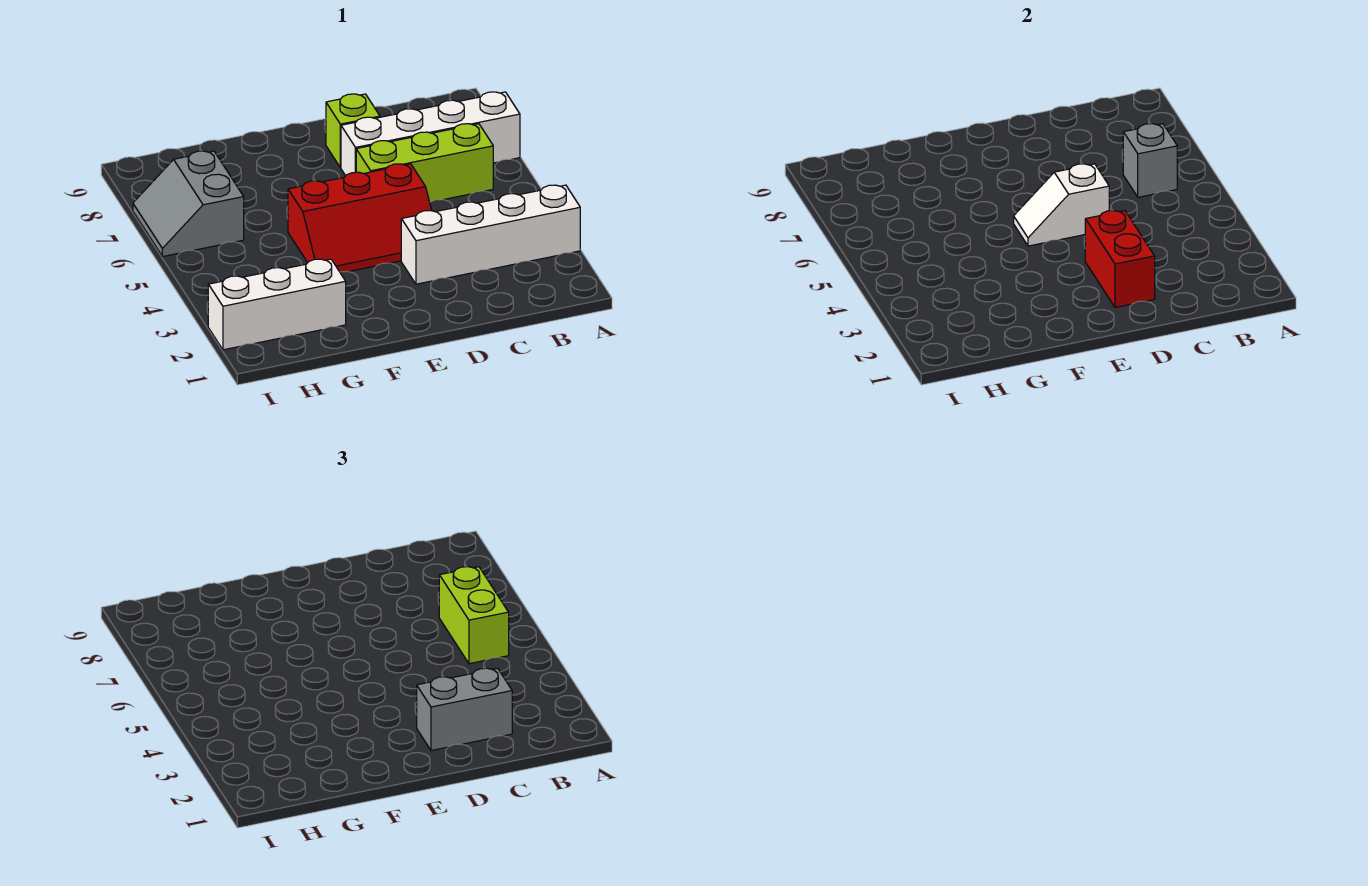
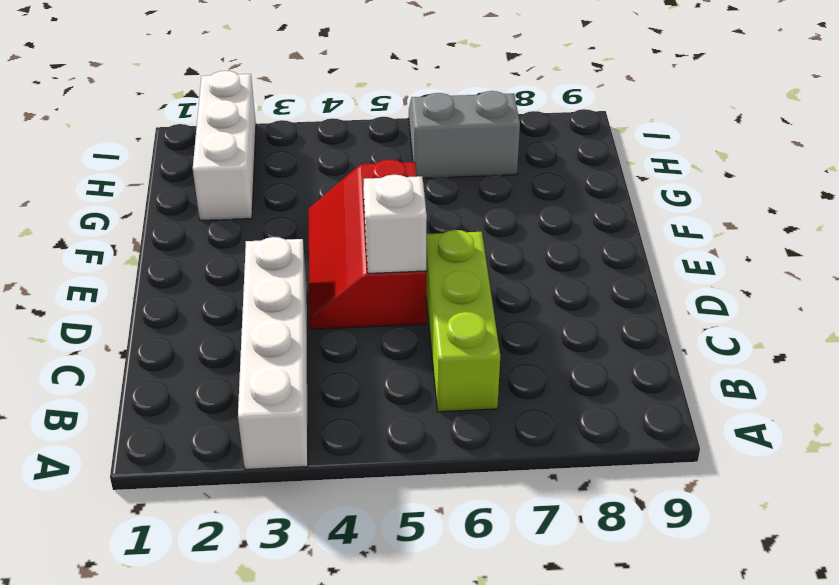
none -> white brick A7:D7 level 1
none -> lime brick D8 level 1
none -> grey brick B6 level 2

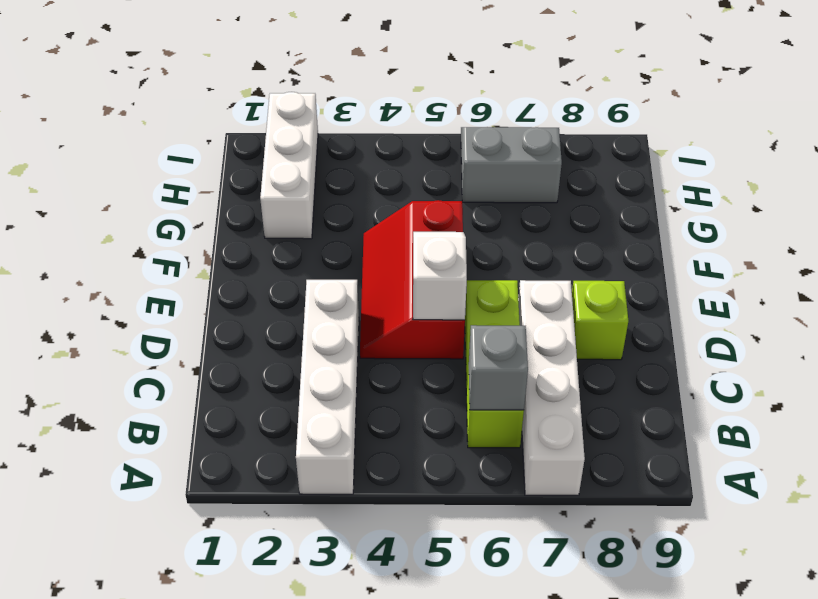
none -> red brick D2:D3 level 2
none -> lime brick B5:B6 level 3
none -> grey brick C2:D2 level 3

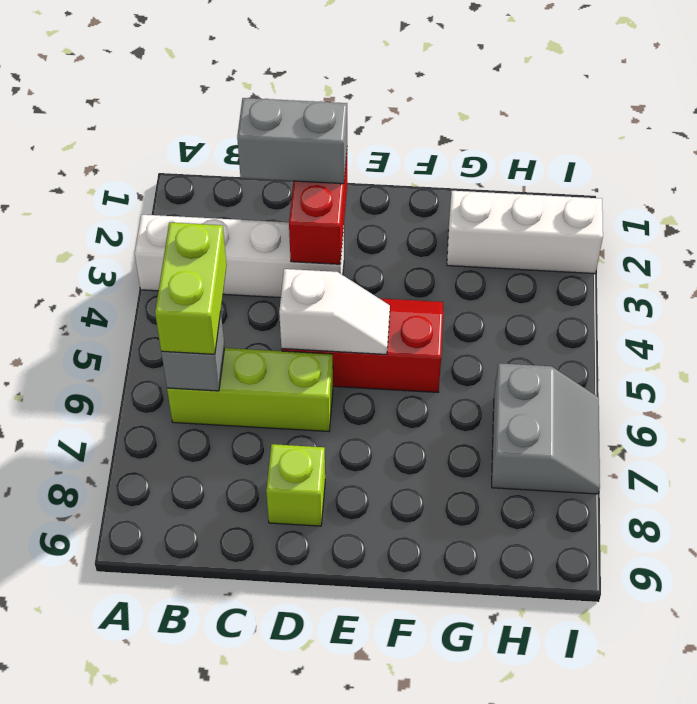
none -> white brick A7:D7 level 1

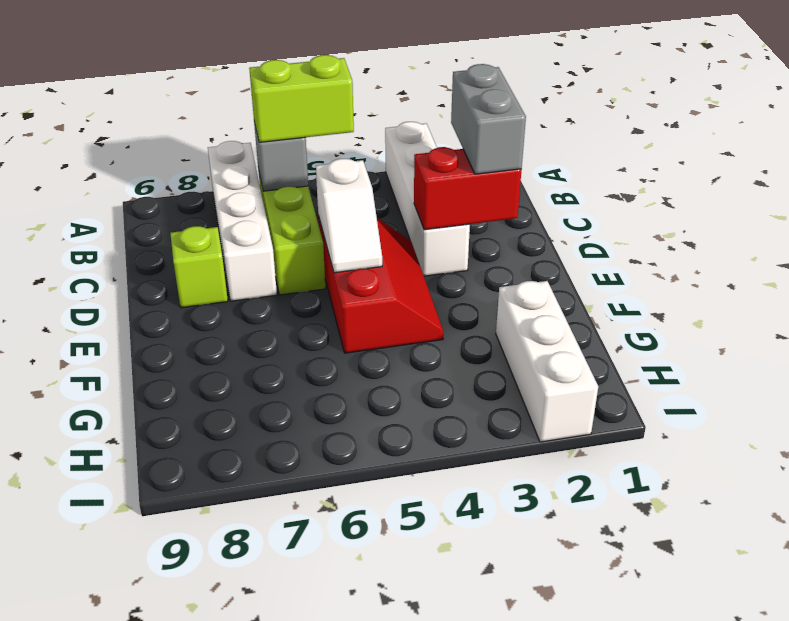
none -> grey slope H6:I7 level 1 top H

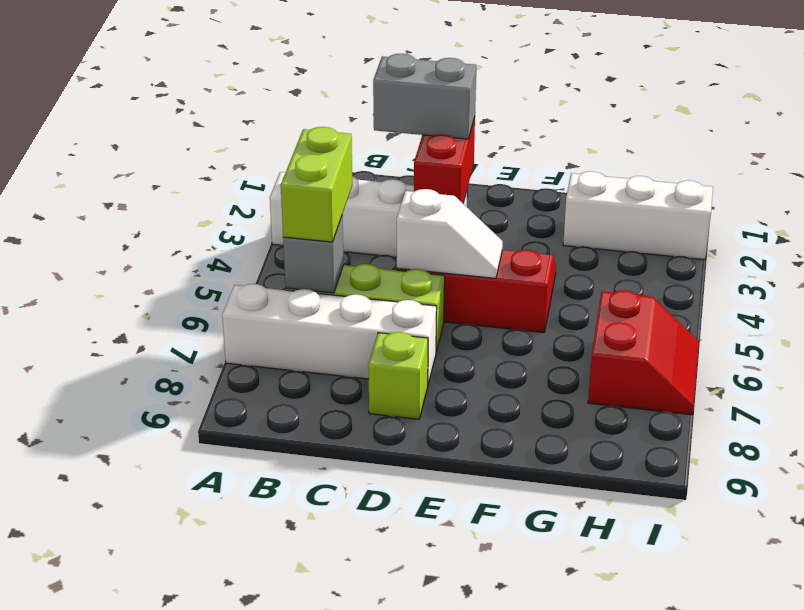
red slope H6:I7 level 1 top H -> grey slope H6:I7 level 1 top H

